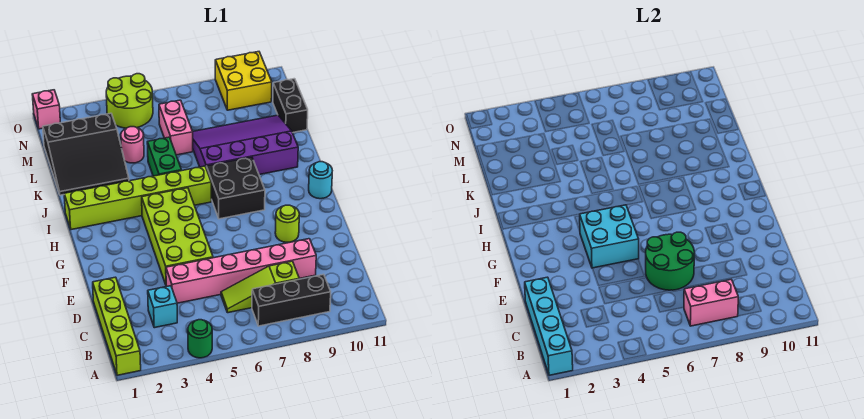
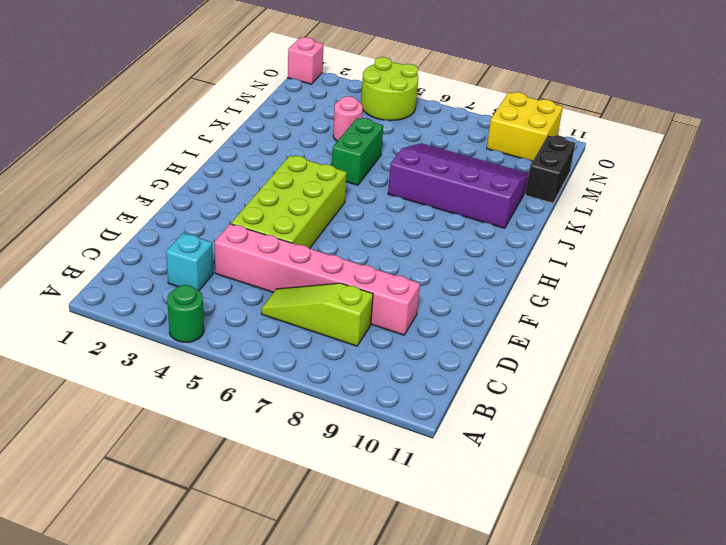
none -> lime brick A1:D1 level 1
none -> black brick B7:B9 level 1
none -> lime round brick F9 level 1

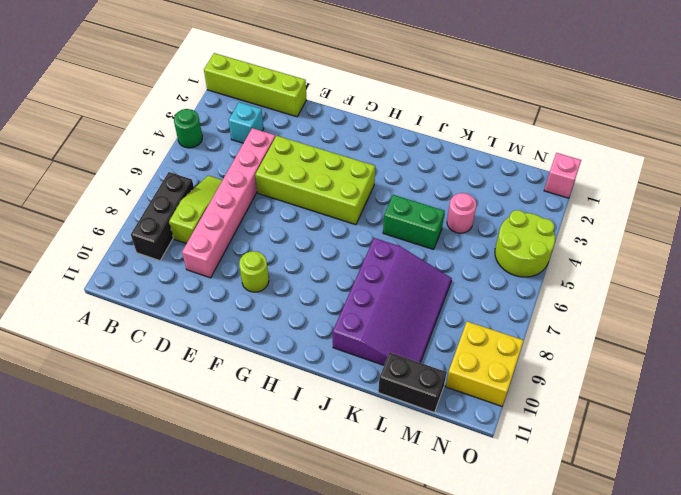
none -> black brick H7:I8 level 1
none -> cyan round brick H11 level 1
none -> lime brick I1:I6 level 1

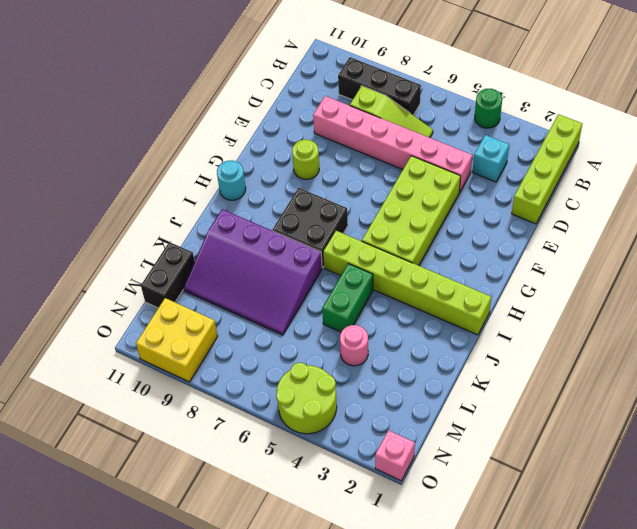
none -> black slope K1:M3 level 1 top M
none -> pink brick L6:M6 level 1
none -> cyan brick A1:D1 level 2

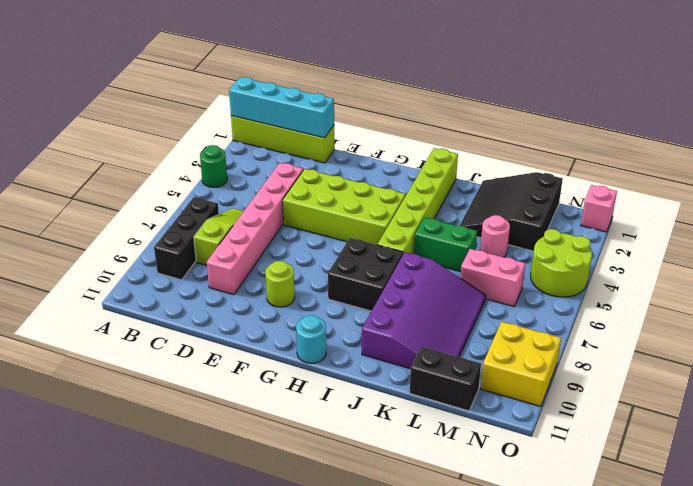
none -> cyan brick C3 level 1
none -> pink brick B7:B8 level 2
none -> green round brick D6:E7 level 2

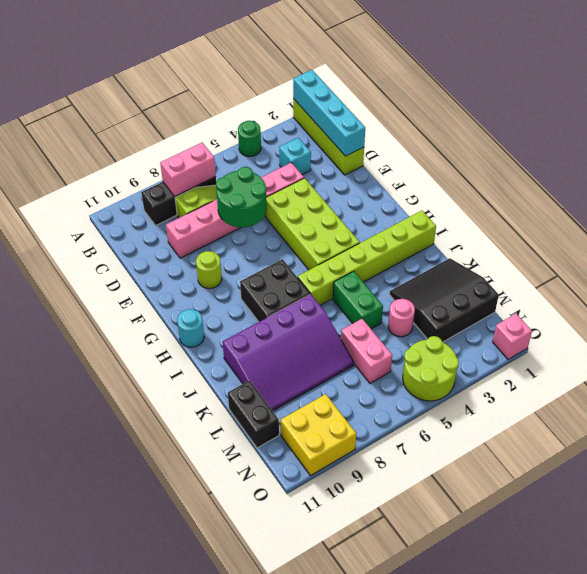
none -> cyan brick F4:G5 level 2

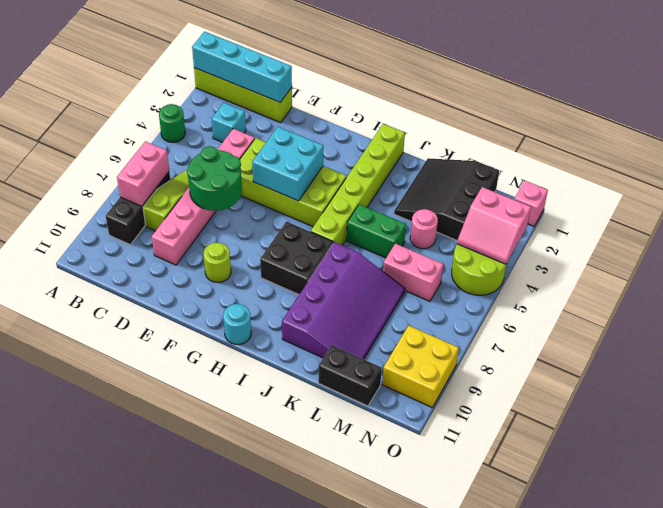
pink slope N3:O4 level 2 top 3 -> none

